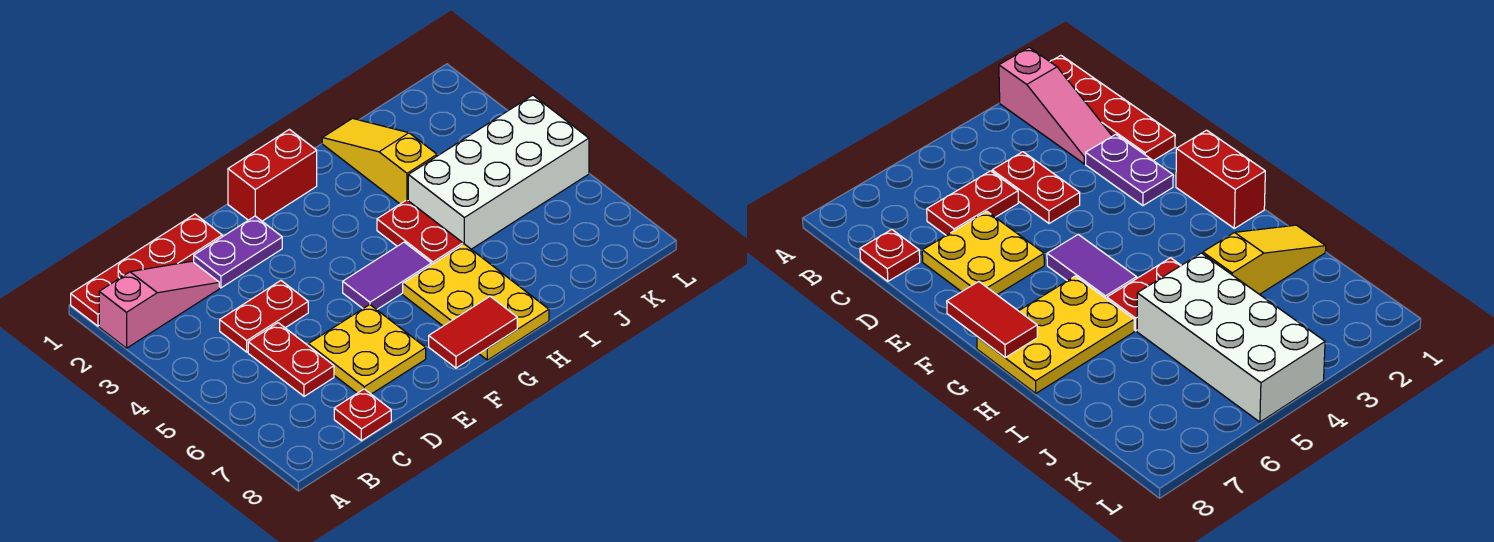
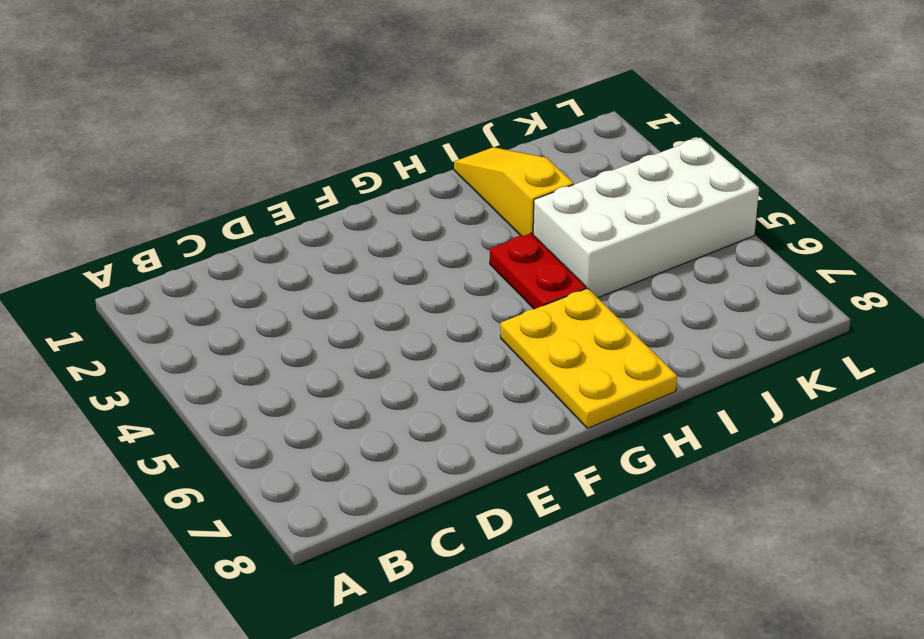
none -> red plate A1:D1 level 1
none -> pink slope A2:C2 level 1 top A
none -> red plate C4:D4 level 1

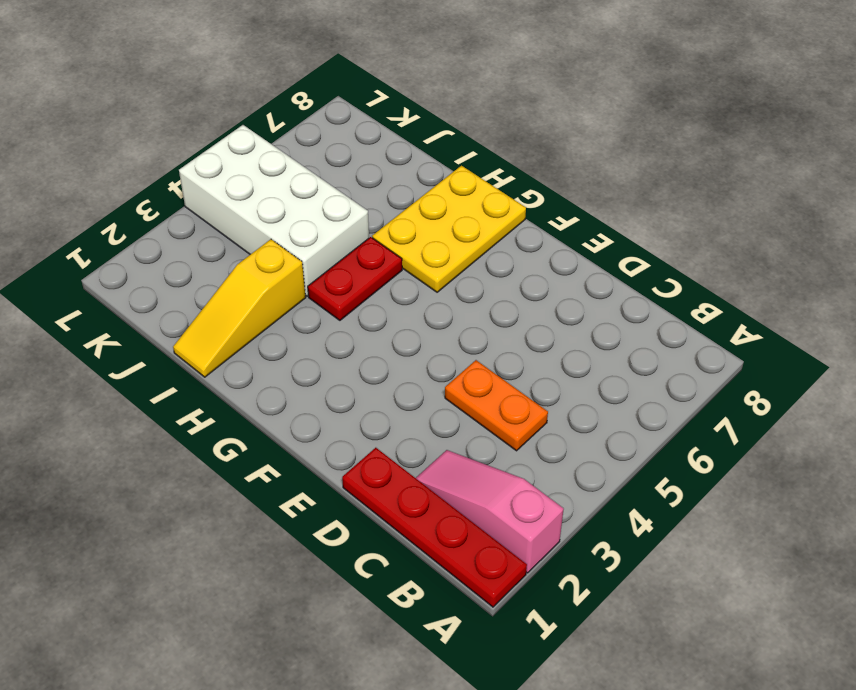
orange plate C4:D4 level 1 -> red plate C4:D4 level 1
none -> red plate C5:C6 level 1
none -> red plate C8 level 1
none -> purple plate D2:E2 level 1

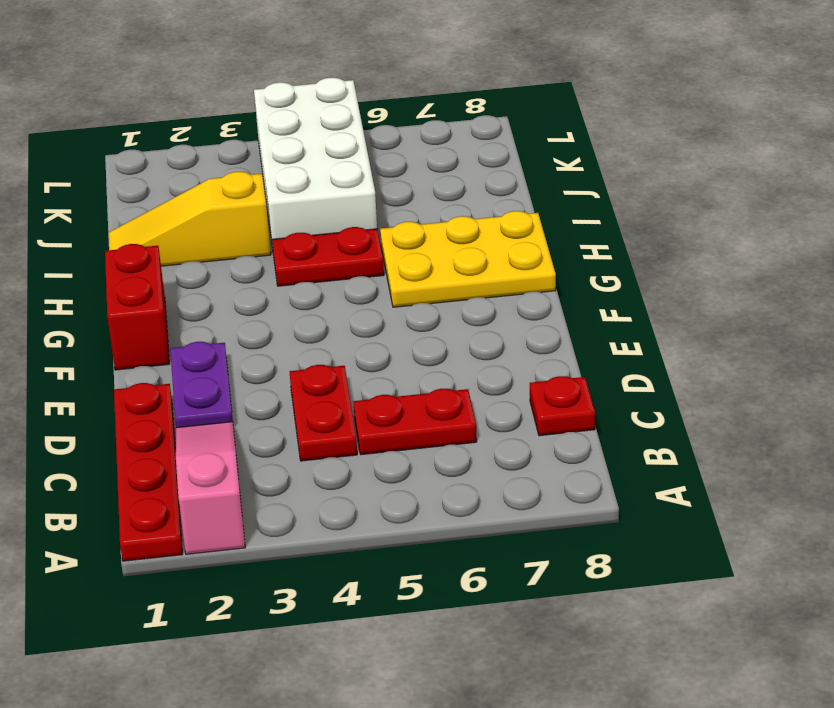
none -> yellow plate D6:E7 level 1
none -> purple tile F5:G5 level 1
none -> red tile F8:G8 level 2

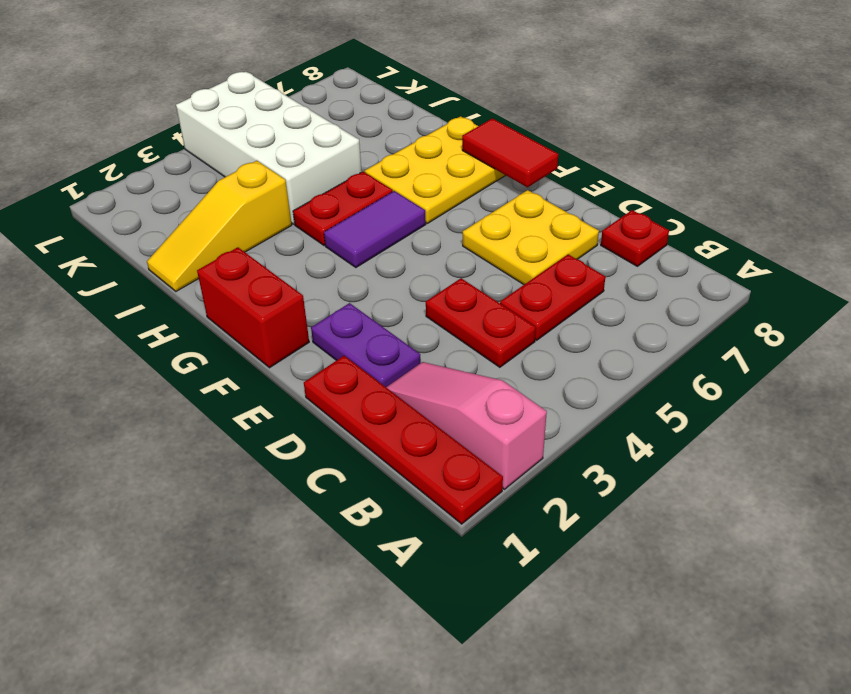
purple tile G4:G5 level 1 -> purple tile F5:G5 level 1

